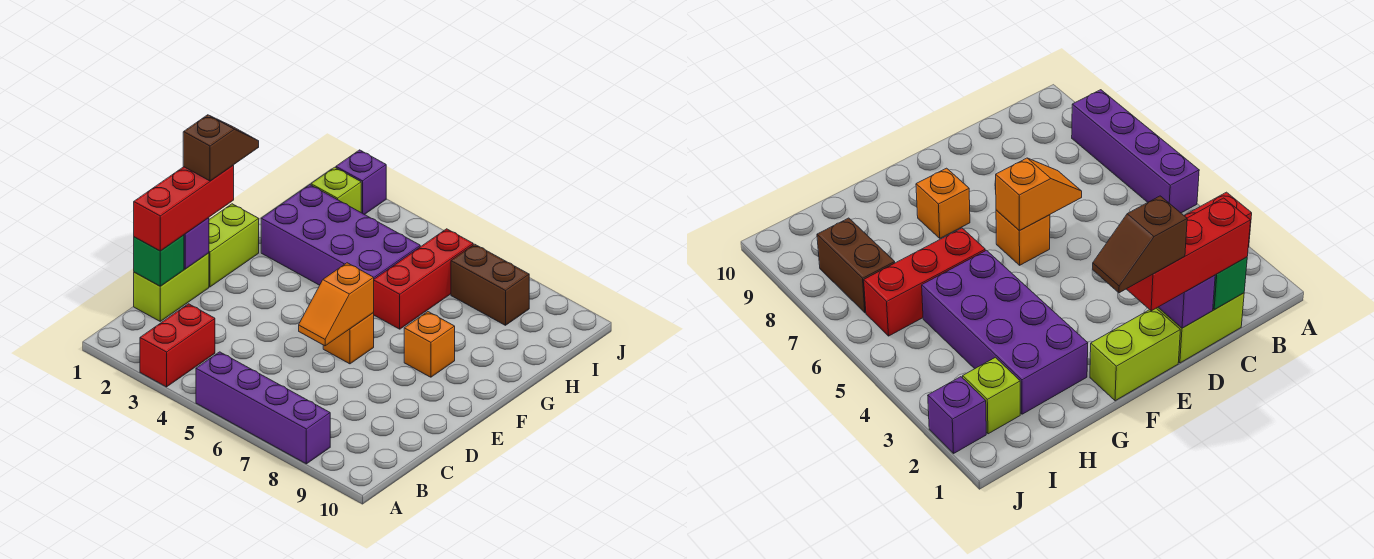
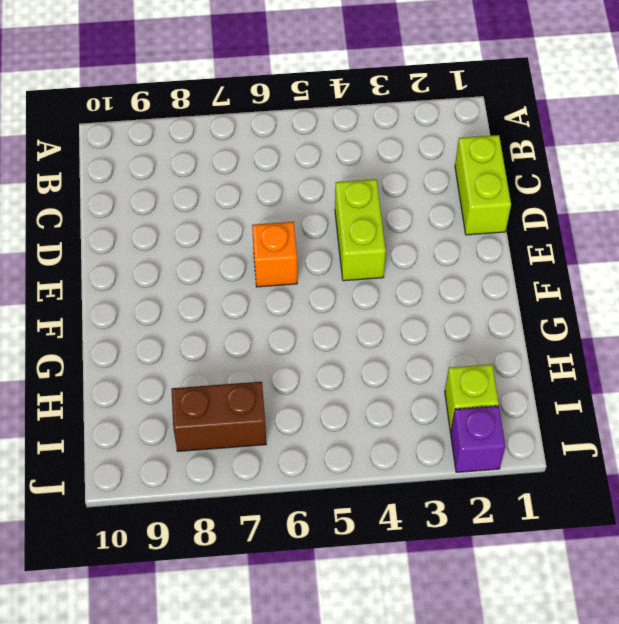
lime brick D4:E4 level 1 -> lime brick E1:F1 level 1
none -> red brick A3:B3 level 1
none -> purple brick A5:A8 level 1
none -> orange brick F8 level 1

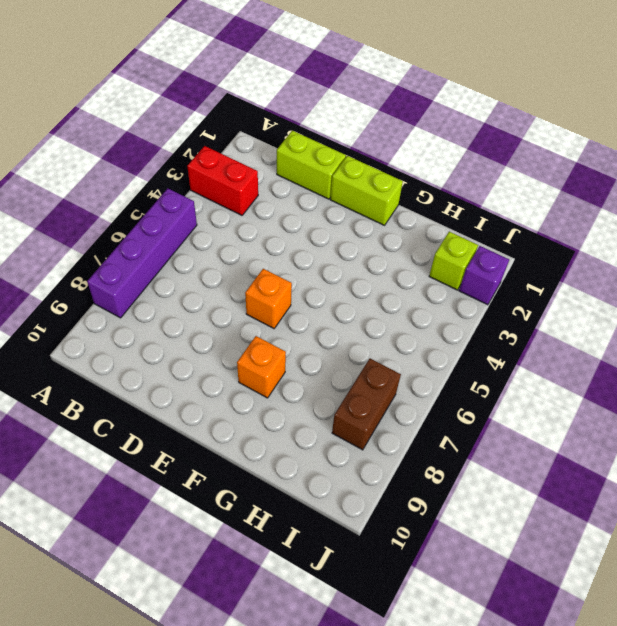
none -> purple brick G2:H5 level 1
none -> red brick G6:I6 level 1
none -> green brick C1 level 2

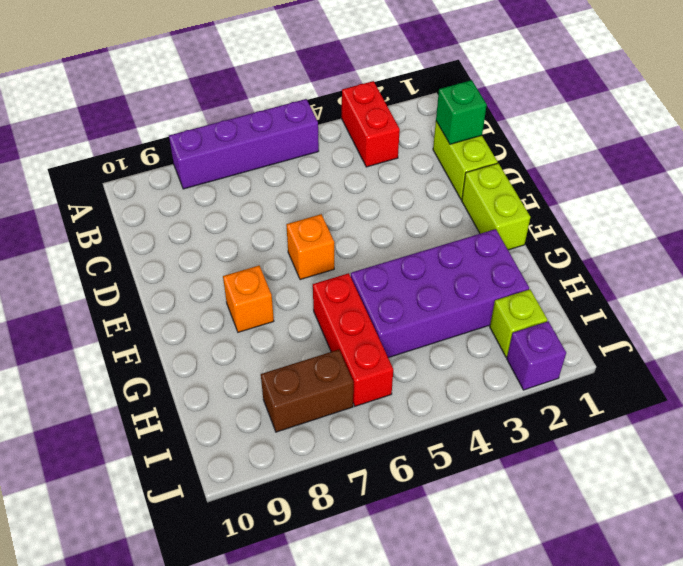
none -> purple brick D1 level 2
none -> orange slope D6:E6 level 2 top E
none -> red brick C1:E1 level 3

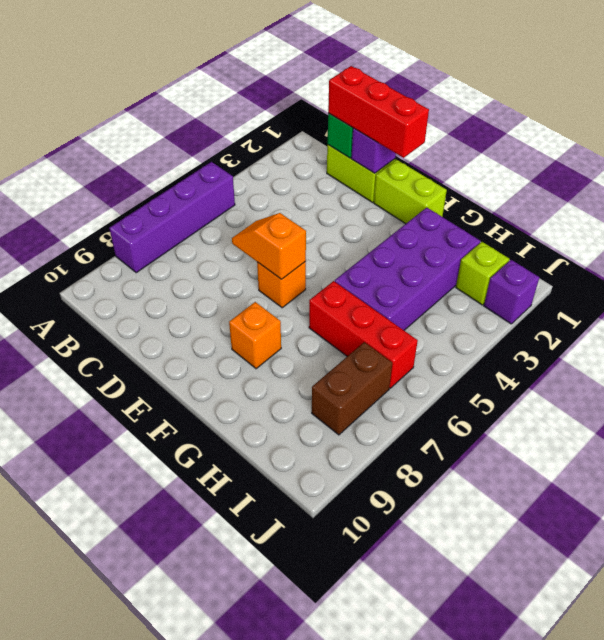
none -> red brick A3:B3 level 1
none -> brown slope E1:F1 level 4 top E

